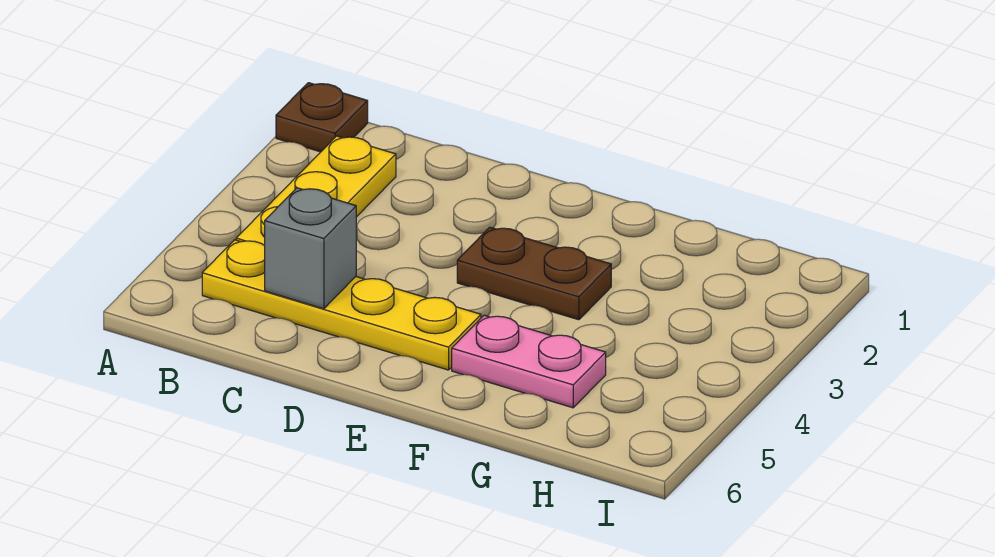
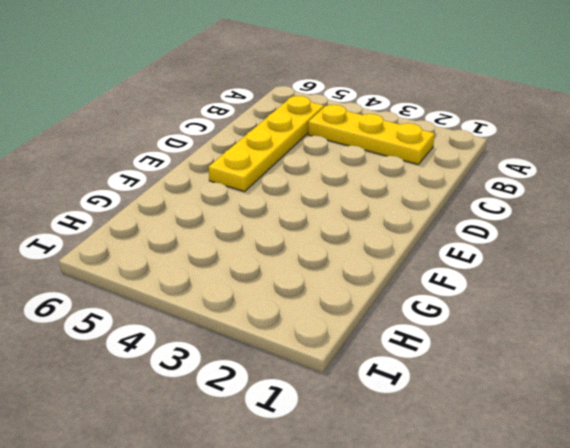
none -> brown plate A1 level 1
none -> brown plate E3:F3 level 1

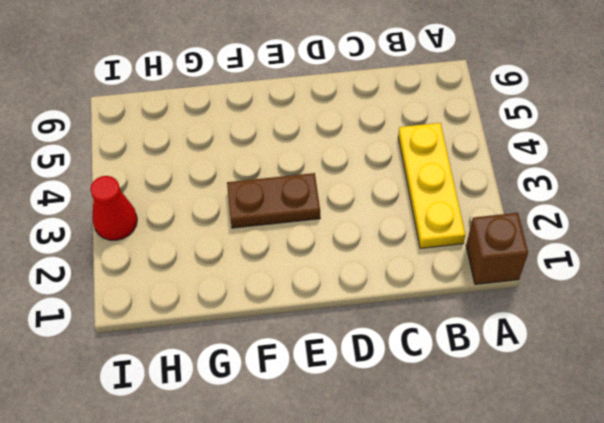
brown brick A1 level 1 -> brown plate A1 level 1
red cone I3 level 1 -> none
none -> yellow plate B5:E5 level 1
none -> pink plate F5:G5 level 1

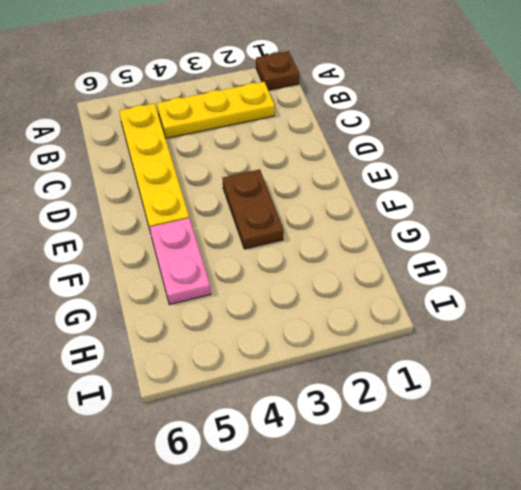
none -> grey brick C5 level 2

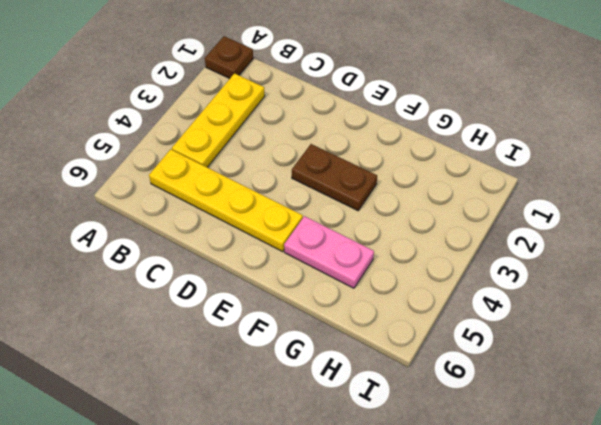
none -> grey brick C5 level 2

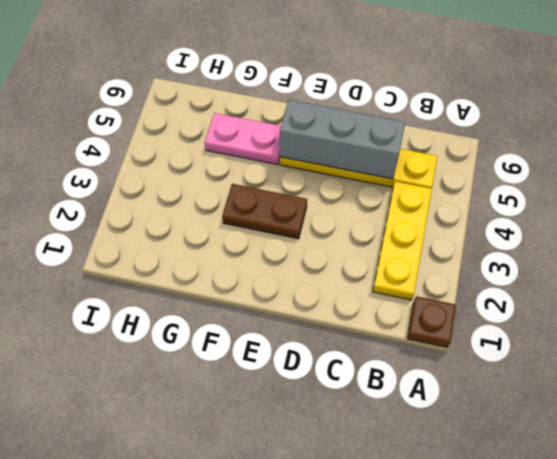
grey brick C5:E5 level 2 -> grey brick C5 level 2

